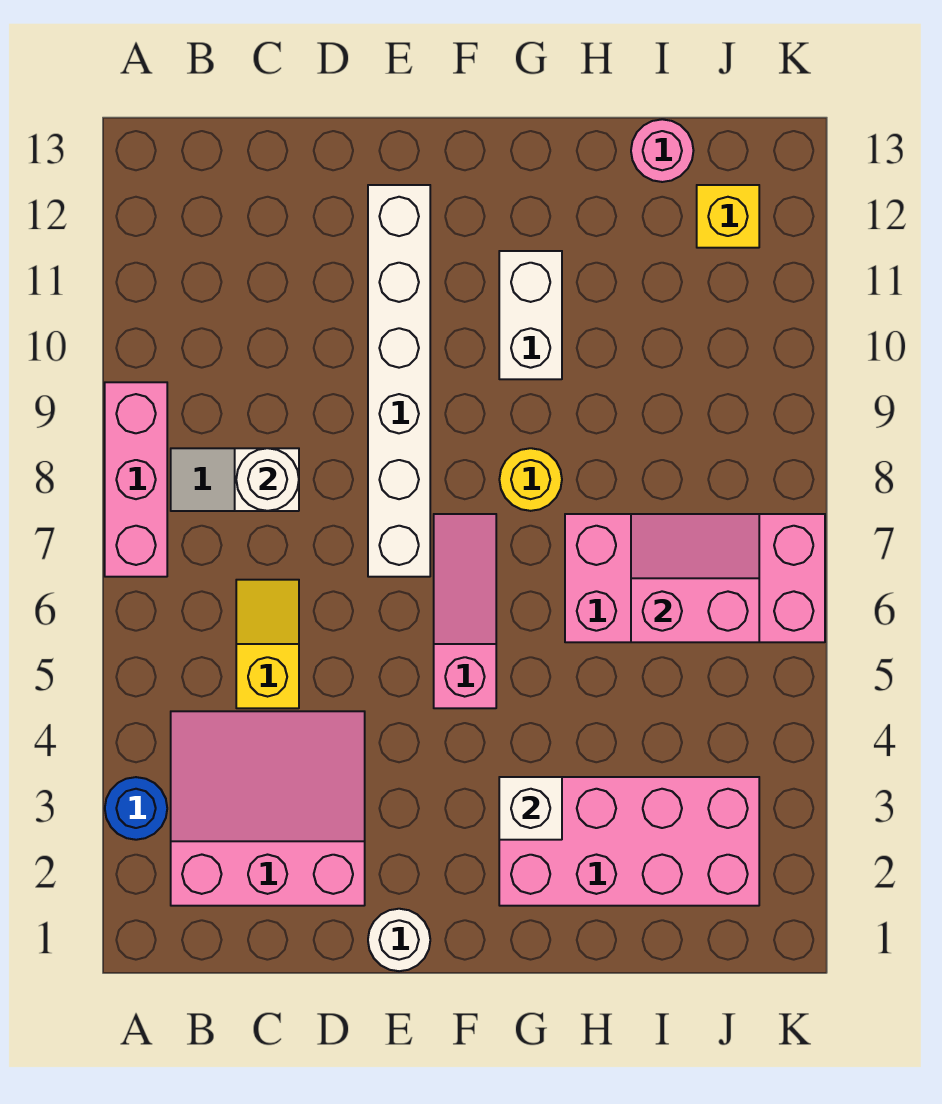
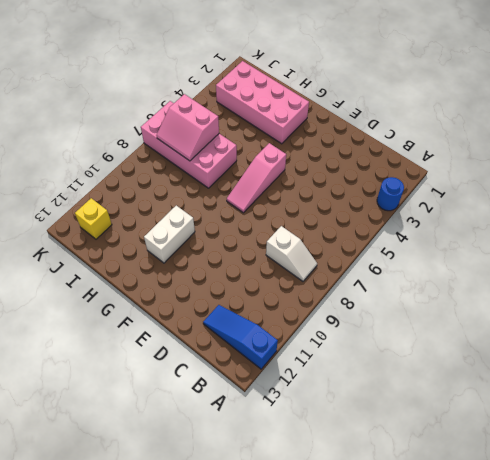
blue slope A12:C12 level 1 top A -> none
none -> pink brick A7:A9 level 1
none -> pink slope B2:D4 level 1 top 2
none -> yellow slope C5:C6 level 1 top 5

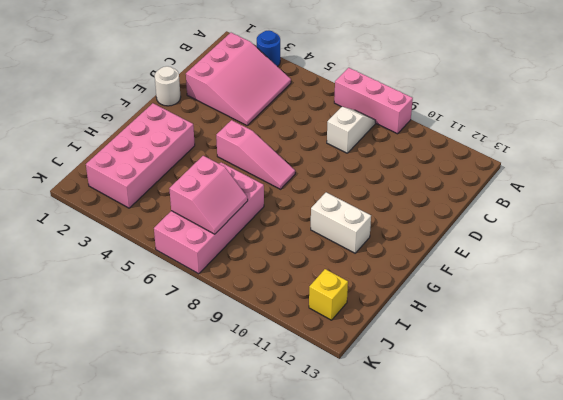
none -> yellow slope C5:C6 level 1 top 5
none -> white brick E7:E12 level 1
none -> yellow round brick G8 level 1

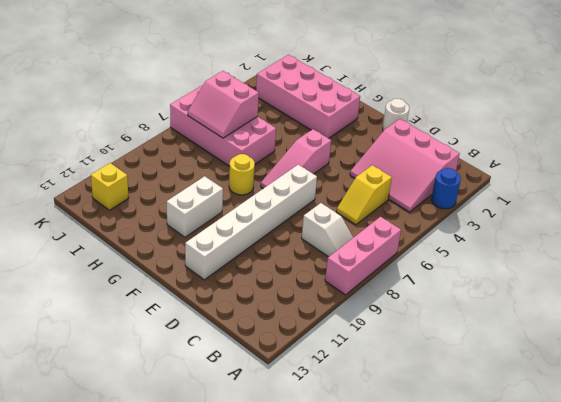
none -> pink round brick I13 level 1
none -> white round brick C8 level 2
none -> white brick G3 level 2

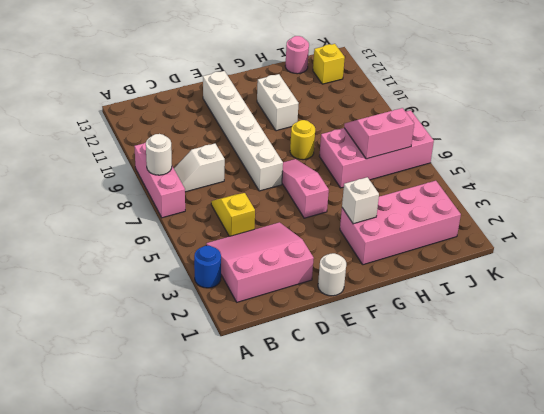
white round brick A8 level 2 -> white round brick C8 level 2

